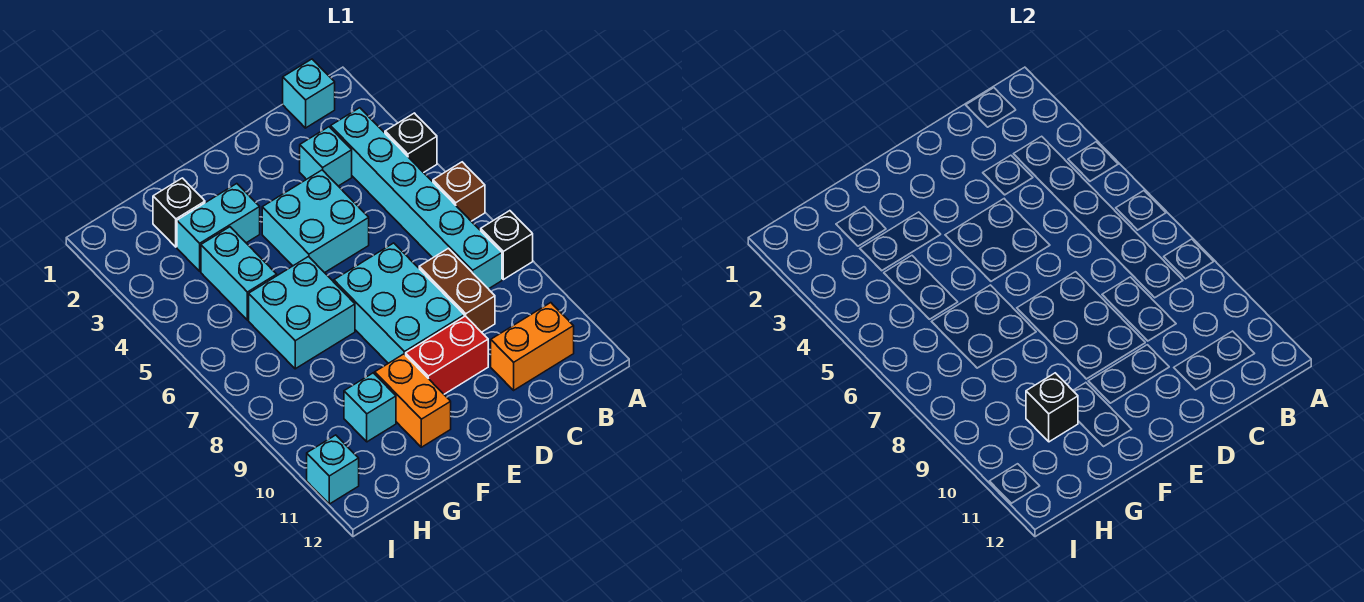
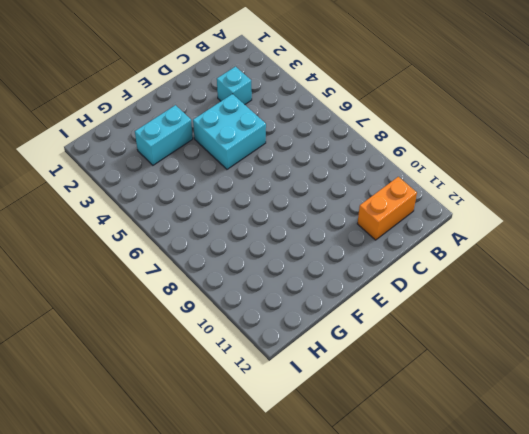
none -> black brick A4 level 1
none -> brown brick A6 level 1
none -> black brick A8 level 1

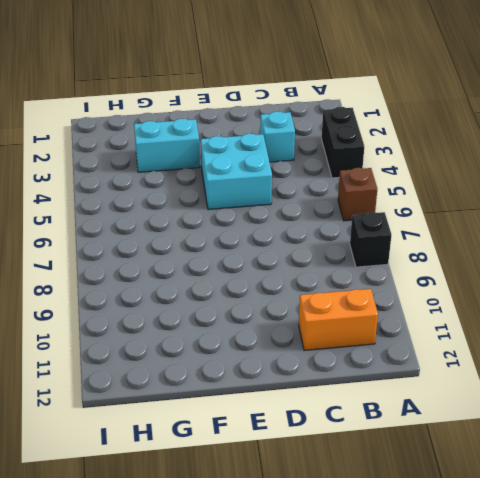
black brick A3:A4 level 1 -> black brick A4 level 1
none -> cyan brick B1 level 1
none -> cyan brick B3:B8 level 1
none -> brown brick C8:C9 level 1

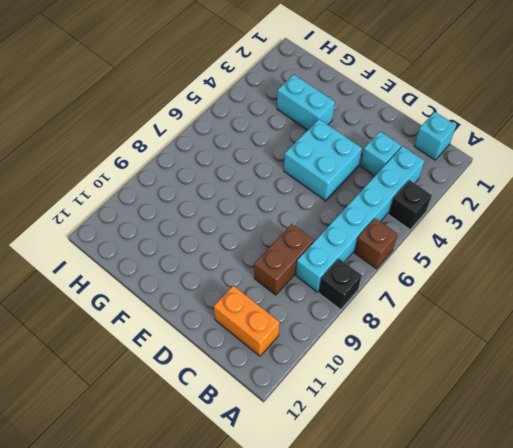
none -> cyan brick D7:E9 level 1
none -> red brick D10:E10 level 1
none -> cyan brick F6:G7 level 1

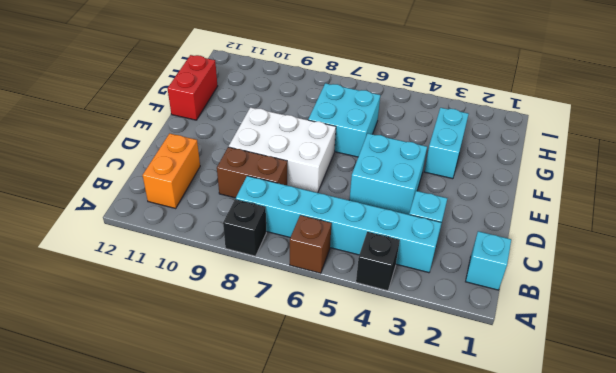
white brick D7:E9 level 1 -> cyan brick D7:E9 level 1
red brick F12:G12 level 1 -> red brick D10:E10 level 1
none -> orange brick F10:F11 level 1
none -> black brick G2 level 1
none -> cyan brick G4:G5 level 1

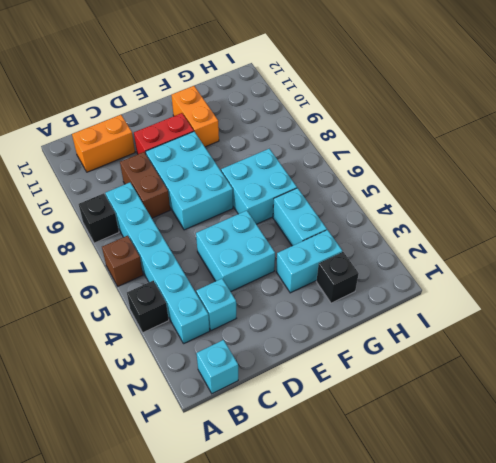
none -> cyan brick G10 level 1
none -> cyan brick I11 level 1
none -> black brick G10 level 2

